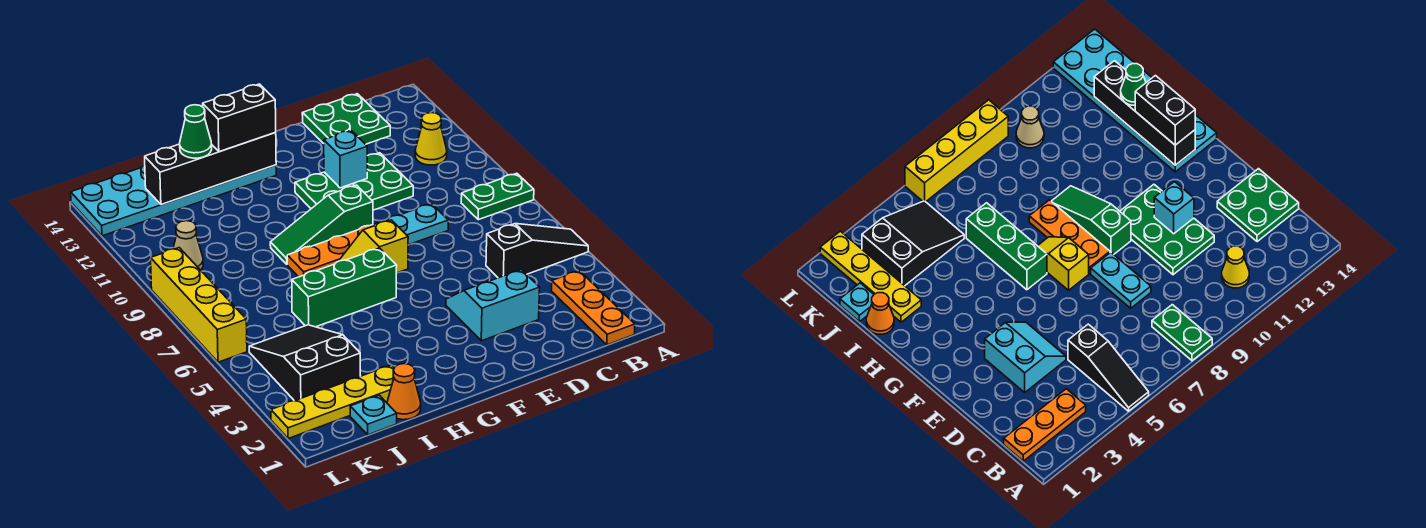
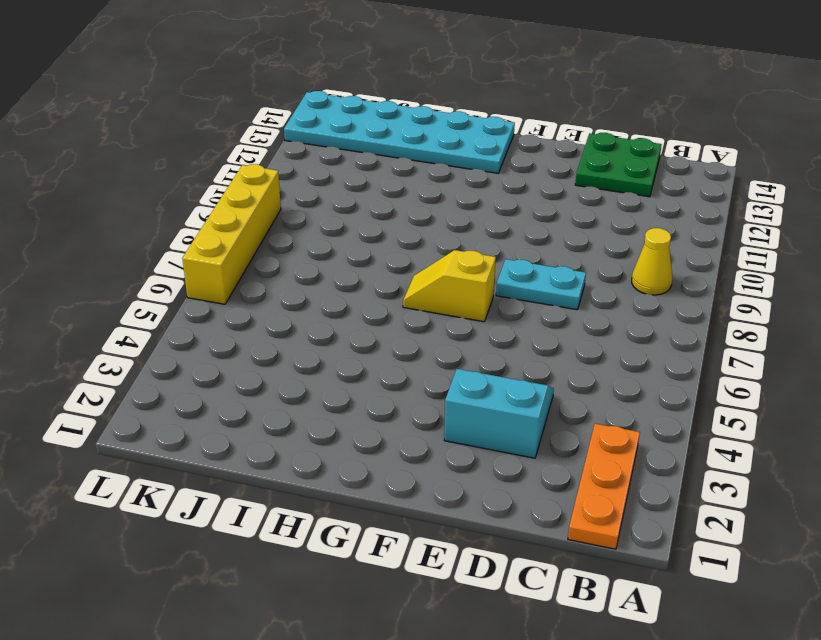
yellow cone B9 level 1 -> yellow cone B11 level 1
none -> black slope A5:C5 level 1 top C
none -> green plate A8:B8 level 1
none -> green plate D10:F11 level 1

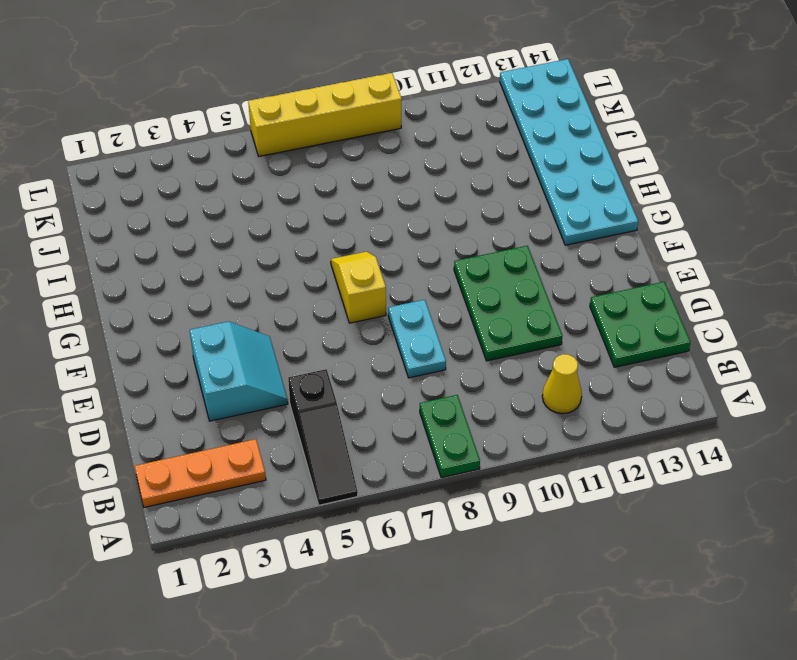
none -> orange plate F8:H8 level 1
none -> green slope F9:H9 level 1 top F
none -> green brick G6:I6 level 1

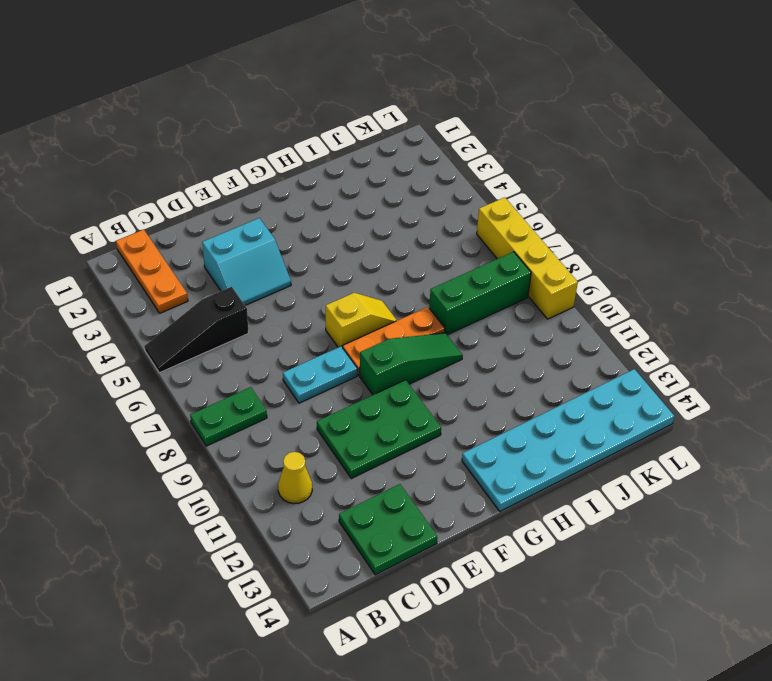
green brick I8:K8 level 1 -> green brick G6:I6 level 1
none -> orange cone I1 level 1
none -> yellow plate I2:L2 level 1
none -> cyan plate J1 level 1

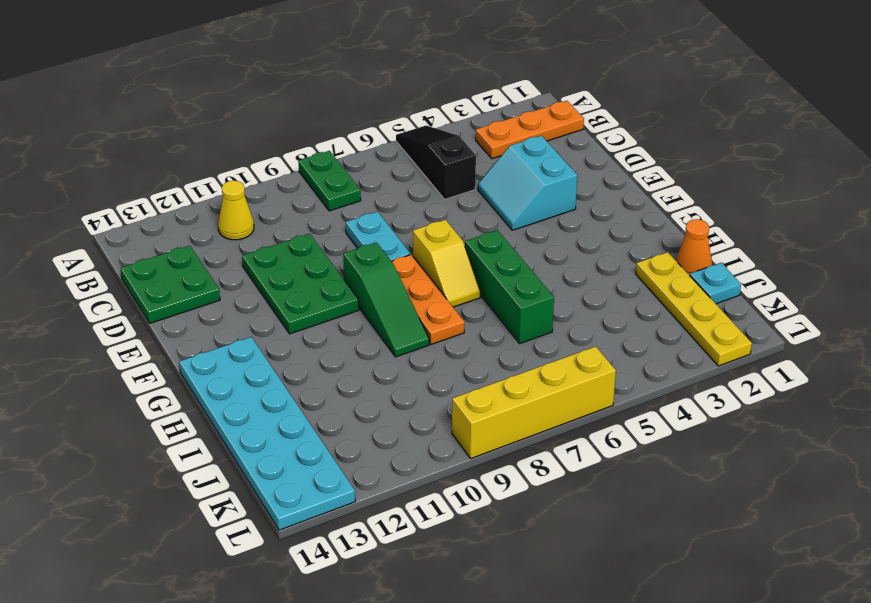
none -> black slope J3:K5 level 1 top 3
none -> tan cone K10 level 1
none -> cyan brick E11 level 2

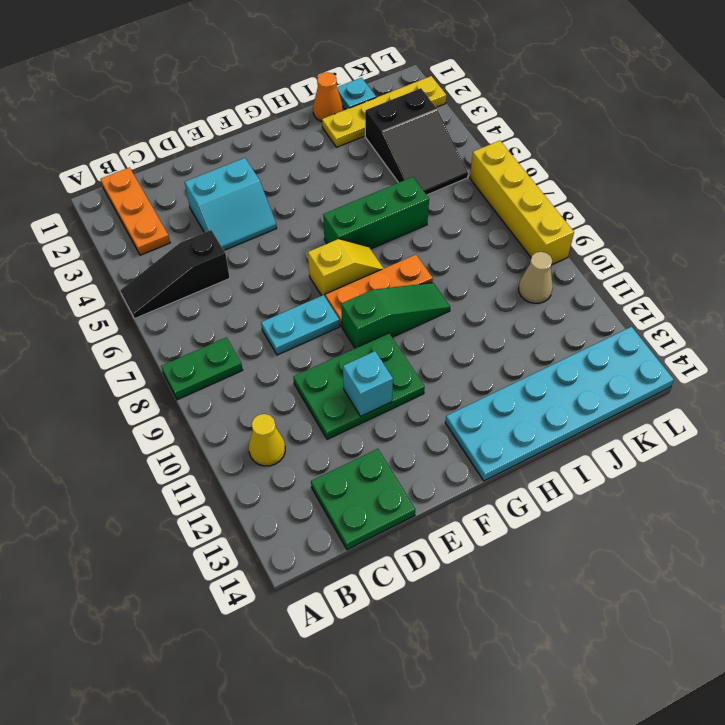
none -> black brick G13:J13 level 2
none -> black brick G13:H13 level 3
none -> green cone I13 level 3

